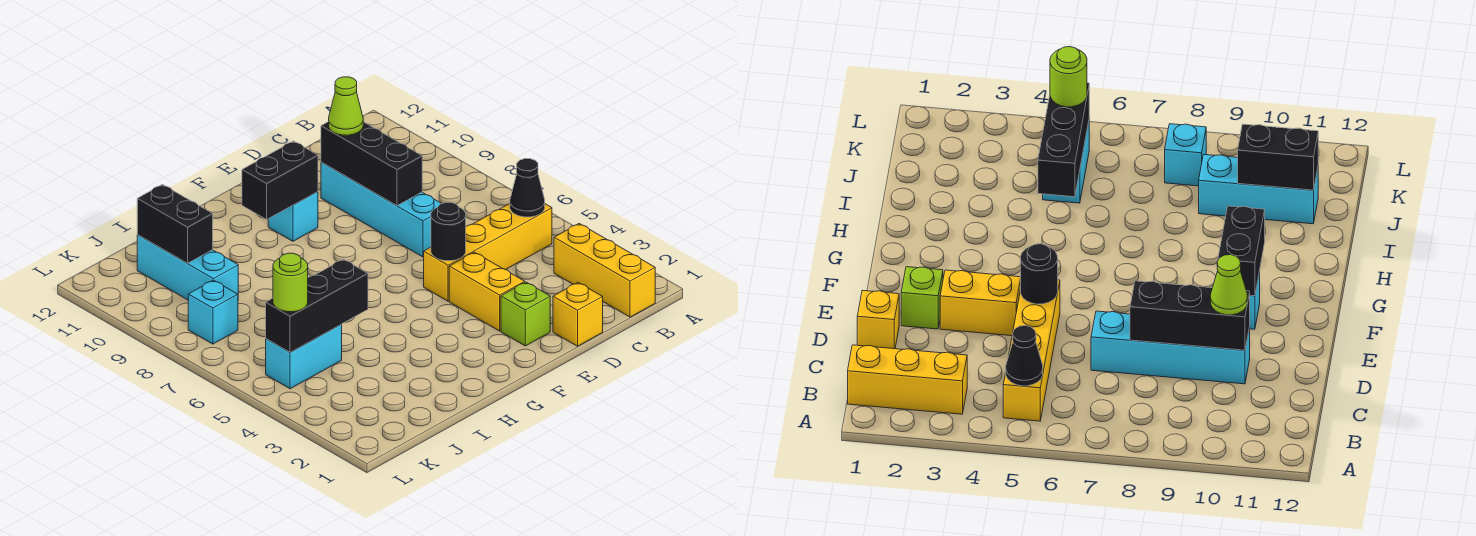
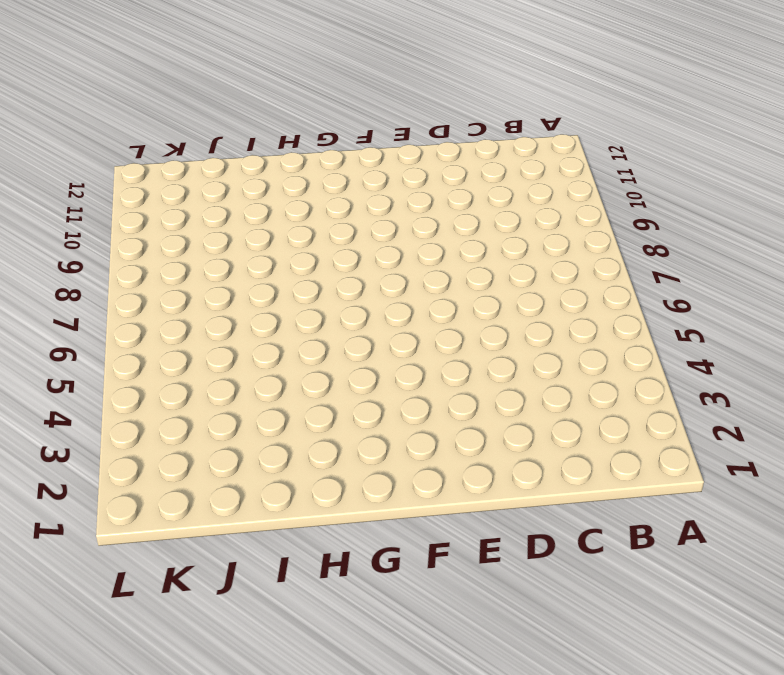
none -> yellow brick B1:B3 level 1
none -> yellow brick B5:E5 level 1
none -> yellow brick D1 level 1

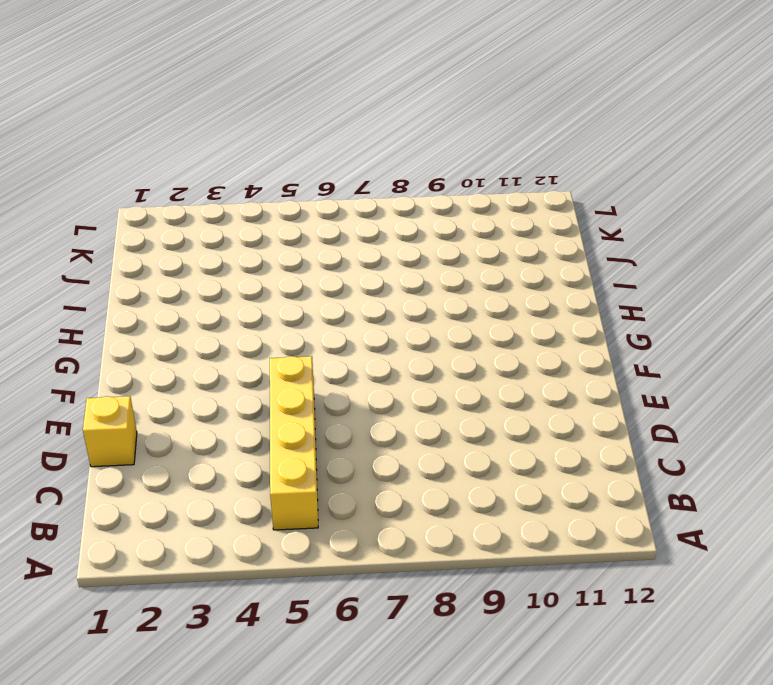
none -> yellow brick B1:B3 level 1
none -> cyan brick D7:D10 level 1
none -> lime brick E2 level 1

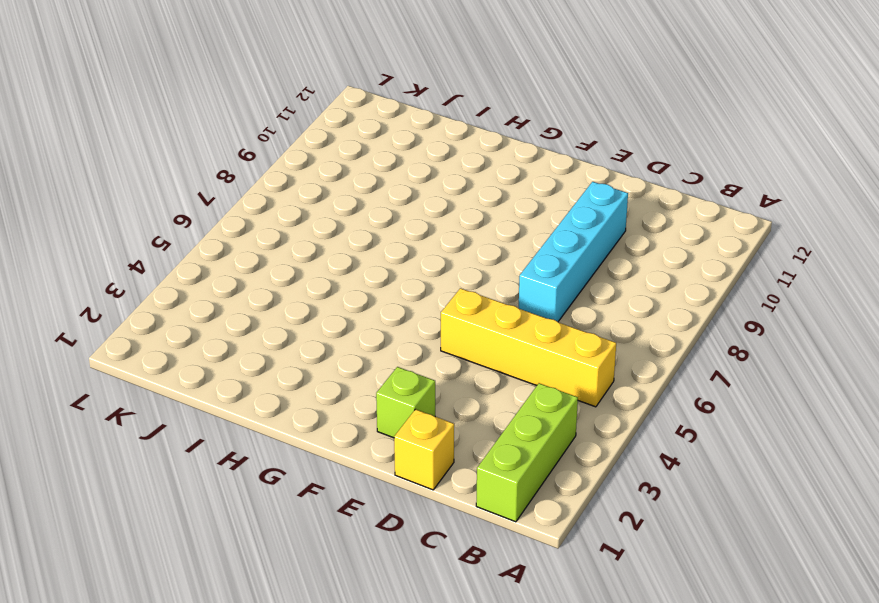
lime brick B1:B3 level 1 -> yellow brick B1:B3 level 1
none -> yellow brick E3:E4 level 1
none -> cyan brick F10 level 1
none -> cyan brick J5:K5 level 1

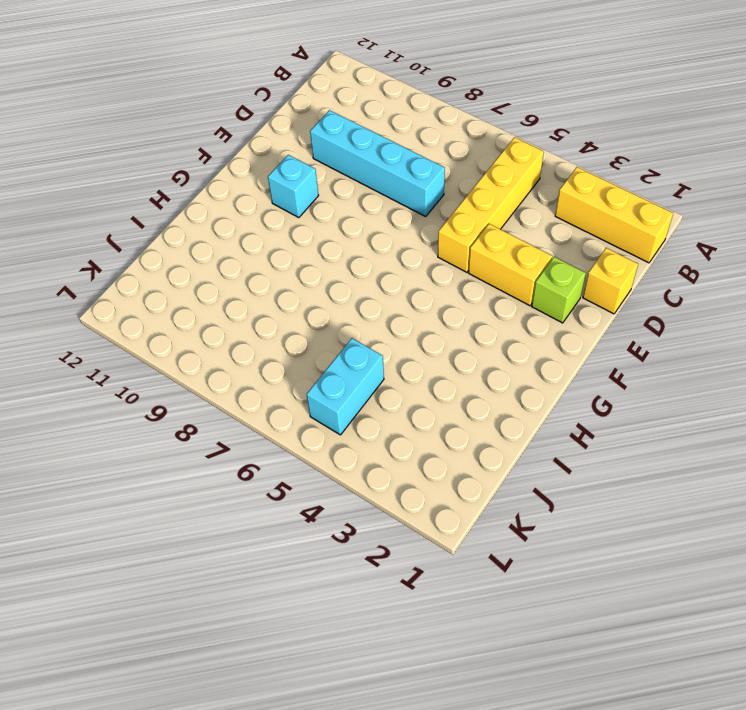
none -> cyan brick J9:J11 level 1
none -> cyan brick K8 level 1
none -> black cone B5 level 2

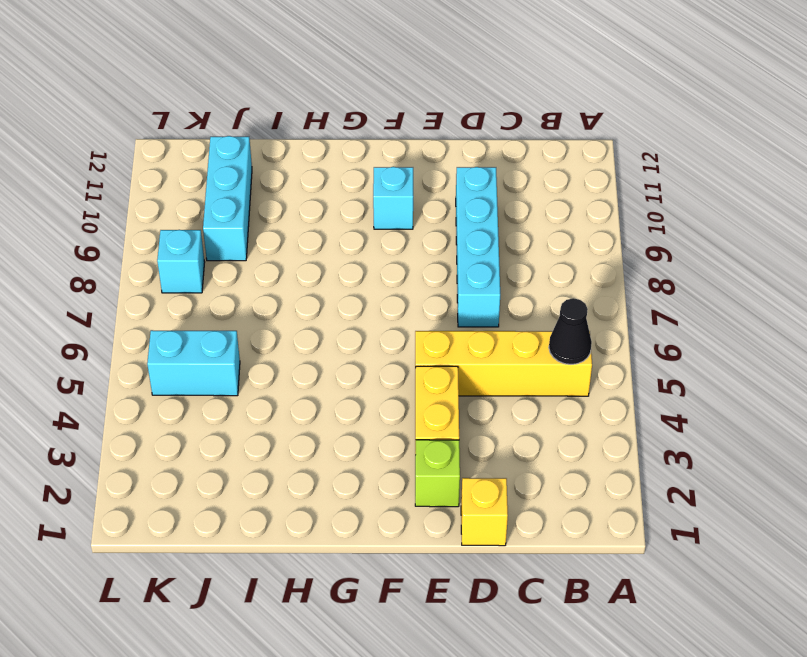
none -> yellow brick B1:B3 level 1
none -> black brick D8:D10 level 2
none -> black round brick E5 level 2

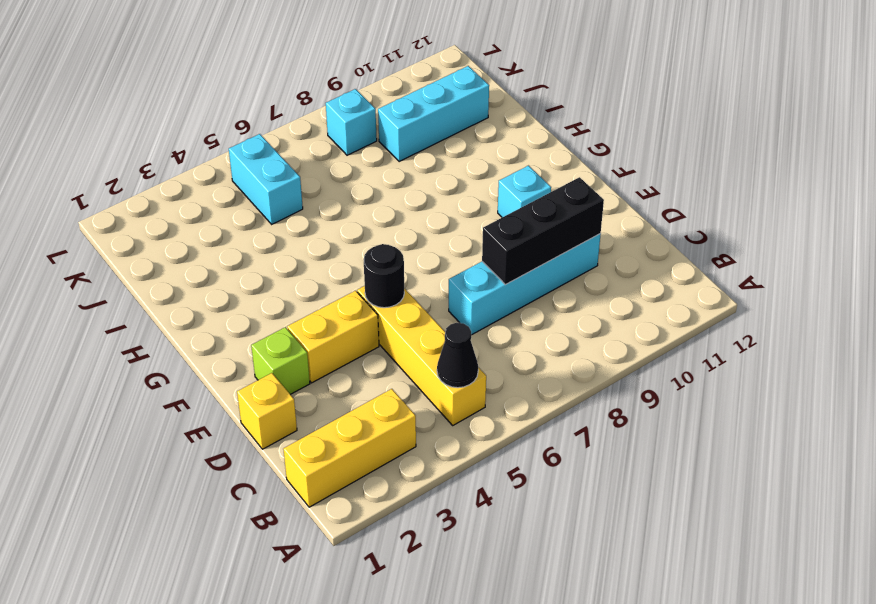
none -> black brick F10:G10 level 2
none -> black brick I5:K5 level 2
none -> black brick J10:J11 level 2

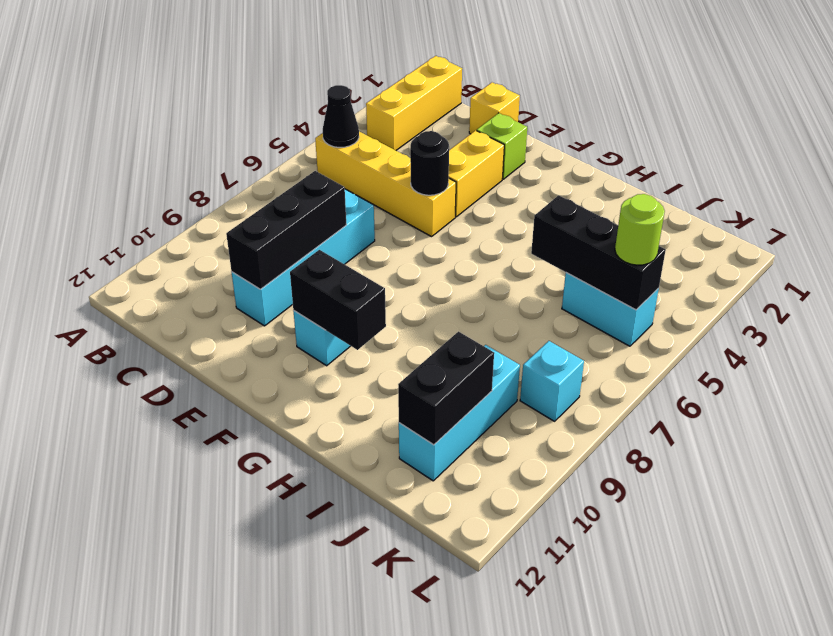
none -> lime cone D10 level 3

